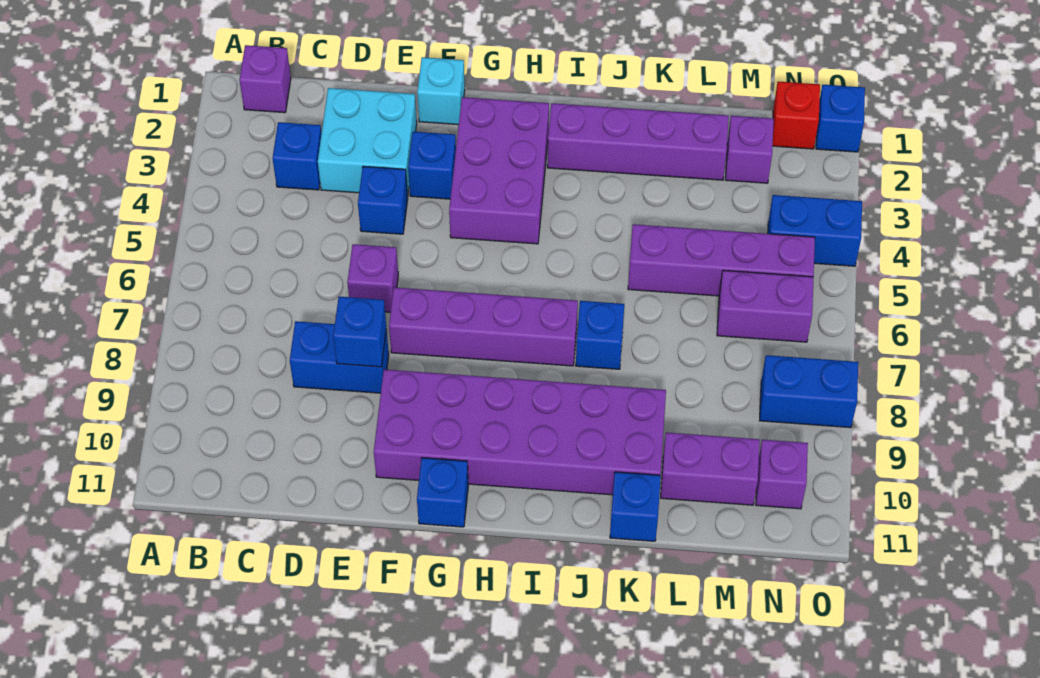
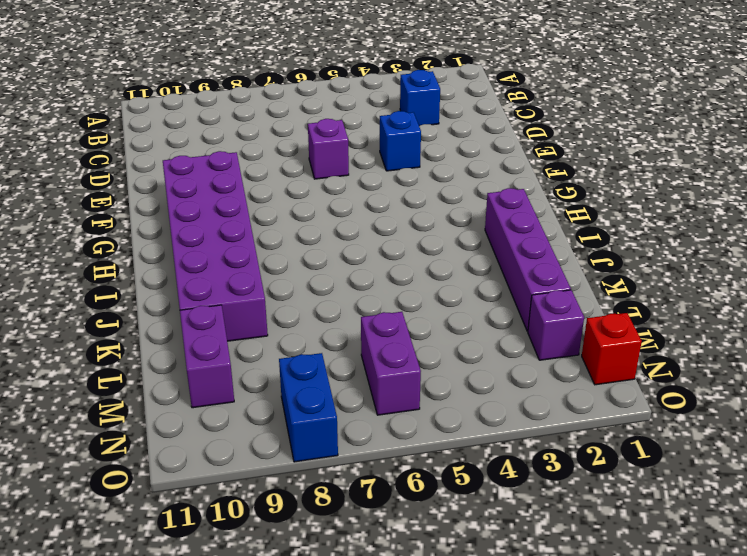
none -> purple brick B1 level 1
none -> cyan brick D2:E3 level 1
none -> blue brick D8:E8 level 1

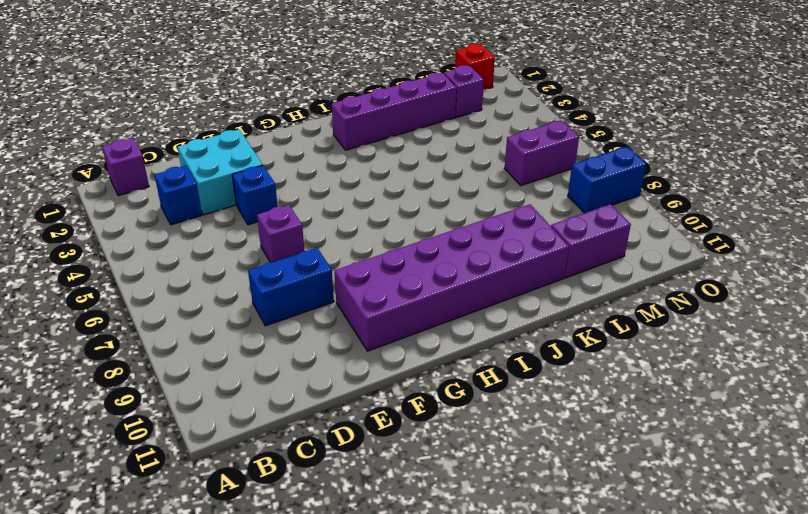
none -> cyan brick F1 level 1
none -> blue brick F3 level 1
none -> purple brick F7:I7 level 1

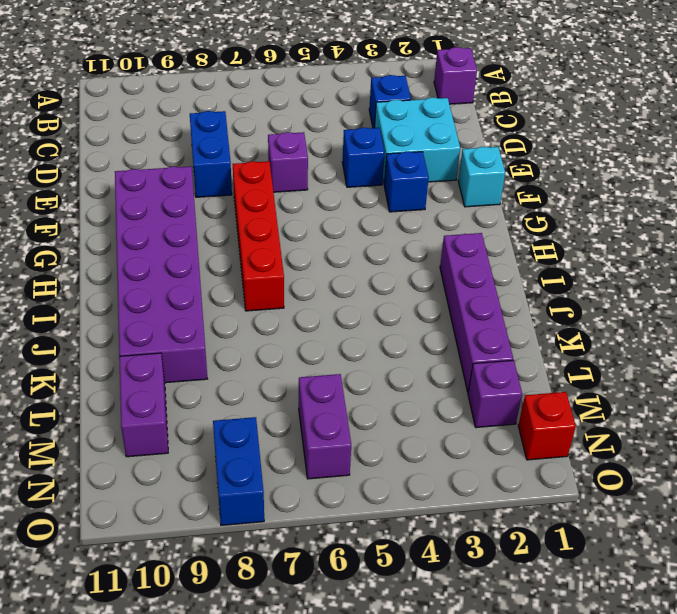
red brick F7:I7 level 1 -> purple brick F7:I7 level 1
none -> purple brick G2:H4 level 1
none -> blue brick G11 level 1
none -> blue brick J7 level 1

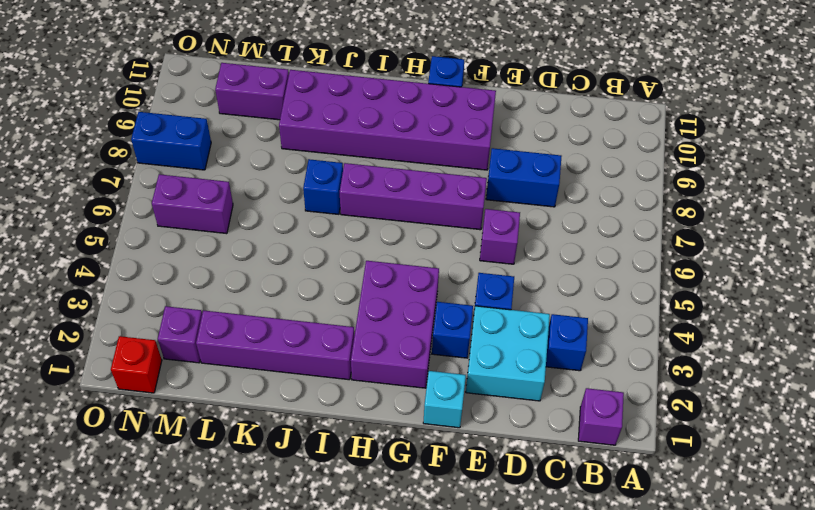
none -> purple brick K5:N5 level 1
none -> blue brick K11 level 1
none -> blue brick N4:O4 level 1

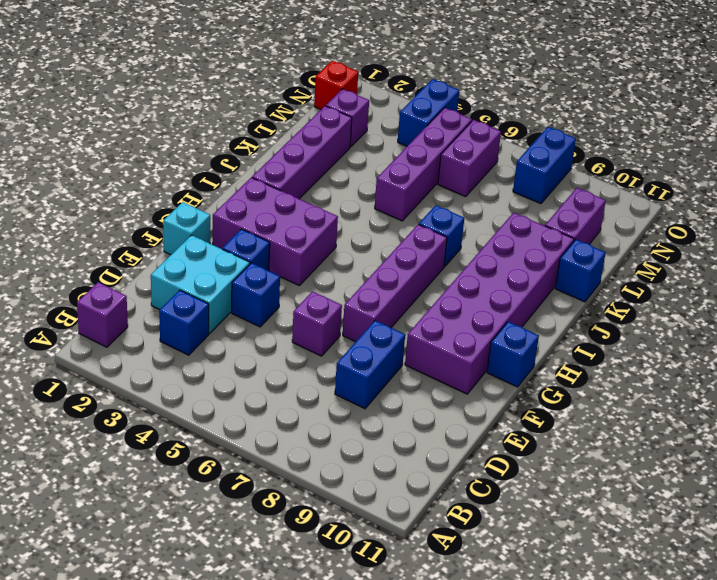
none -> purple brick N10 level 1
none -> blue brick O1 level 1
none -> blue brick E8 level 2

